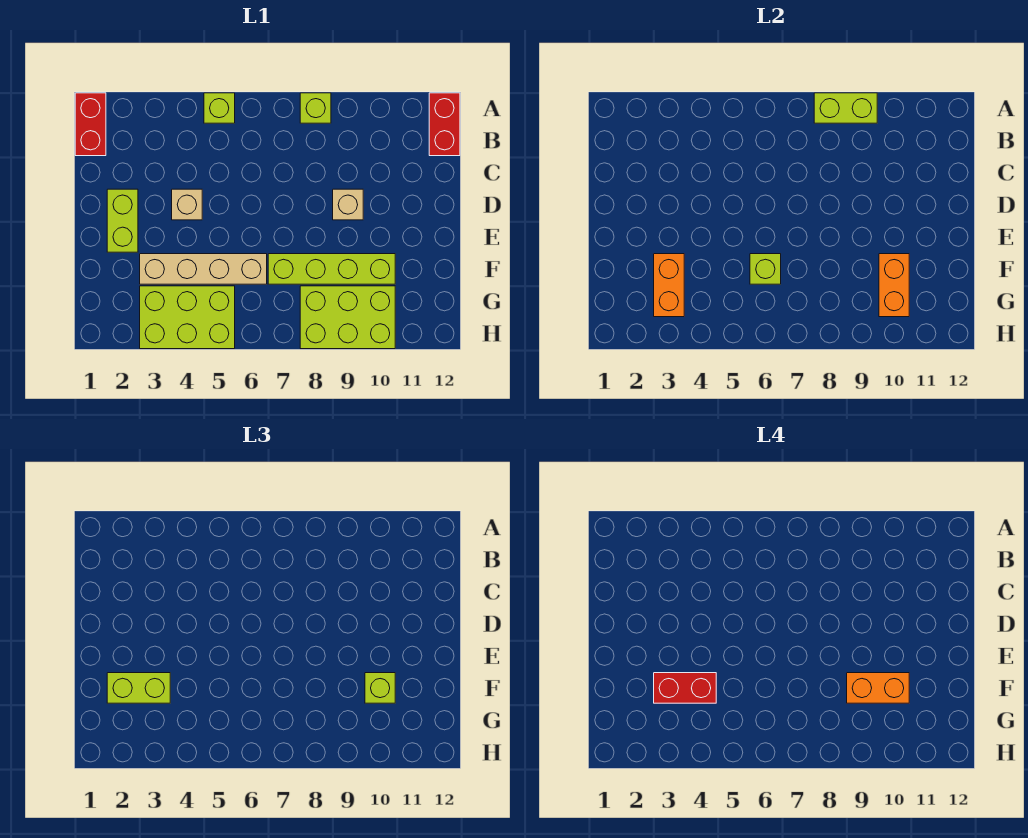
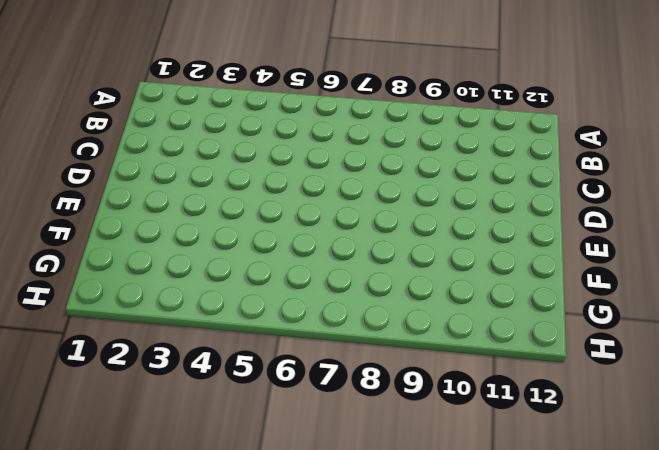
none -> red brick A1:B1 level 1
none -> lime brick A5 level 1
none -> lime brick A8 level 1

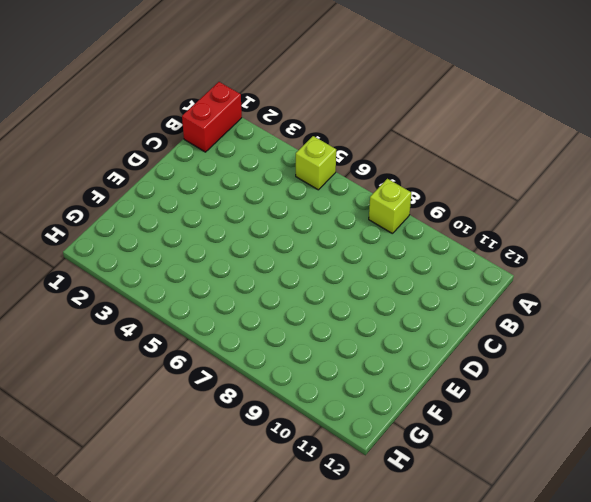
none -> red brick A12:B12 level 1
none -> lime brick D2:E2 level 1
none -> tan brick D4 level 1

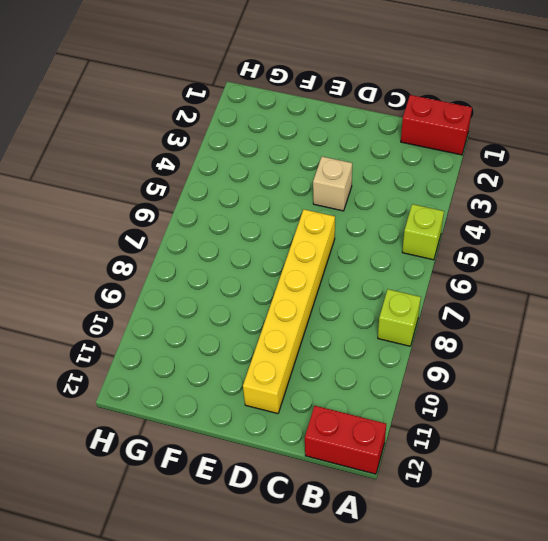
yellow brick D6:D11 level 1 -> tan brick D9 level 1
none -> lime brick D2:E2 level 1
none -> tan brick F3:F6 level 1
none -> lime brick F7:F10 level 1

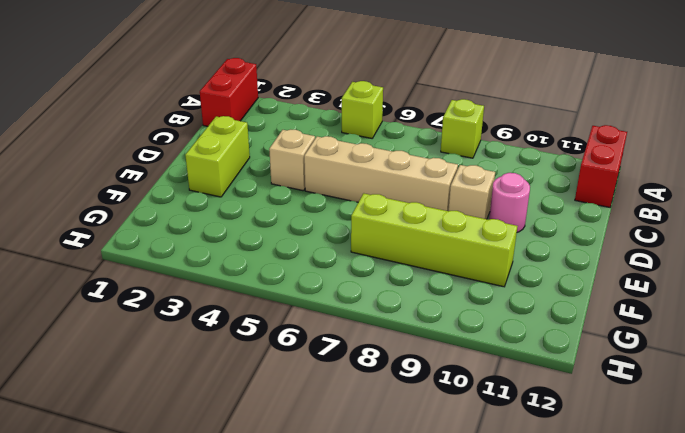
tan brick D5:D8 level 1 -> tan brick F3:F6 level 1
pink round brick D10 level 1 -> none
none -> lime brick G3:H5 level 1
none -> lime brick G8:H10 level 1
none -> lime brick A8:A9 level 2

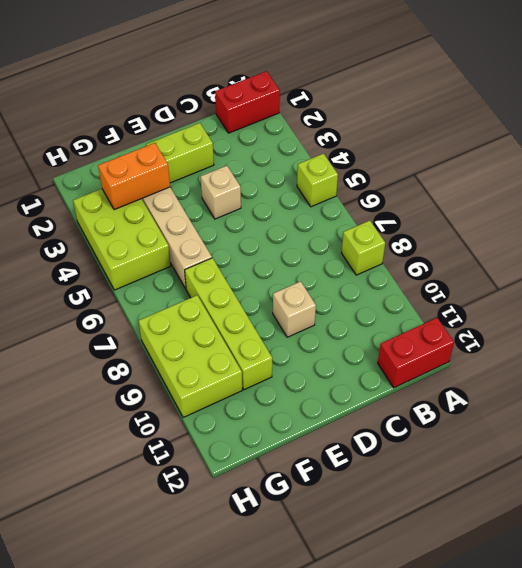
none -> lime brick A8:A9 level 2
none -> lime brick F6 level 2
none -> orange brick F10:G10 level 2

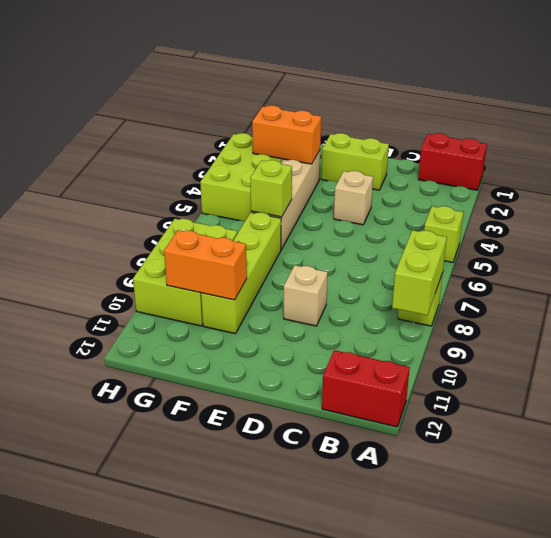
none -> lime brick F2:F3 level 3
none -> lime brick F10 level 3
none -> red brick F3:F4 level 4

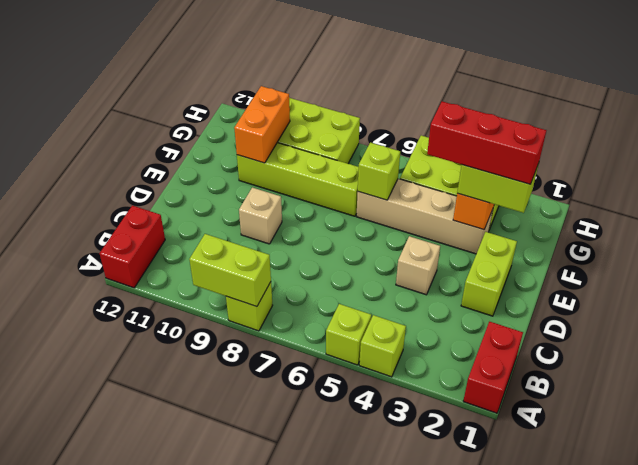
lime brick A4 level 1 -> lime brick F10 level 3
red brick F2:F4 level 4 -> red brick F3:F4 level 4
none -> orange brick F9:F10 level 4

